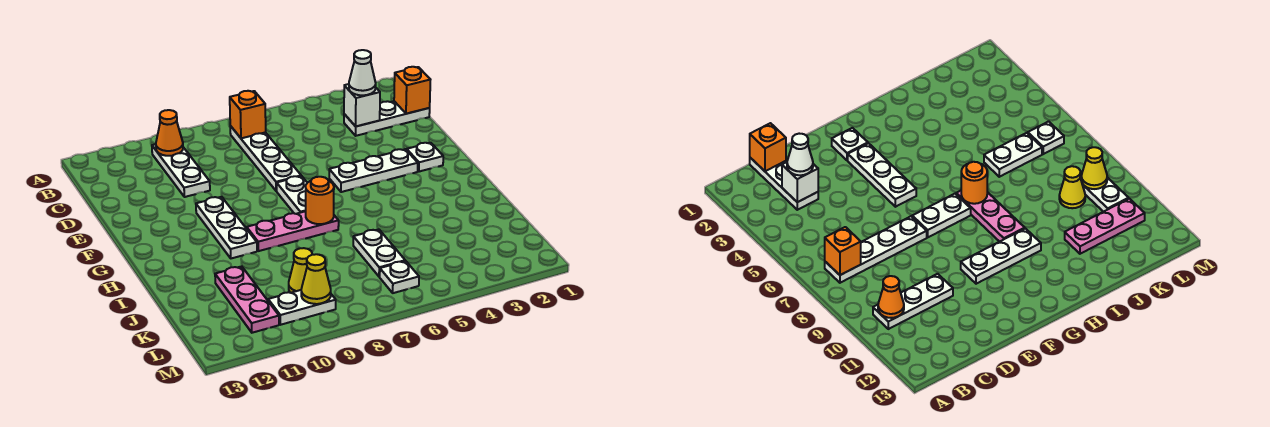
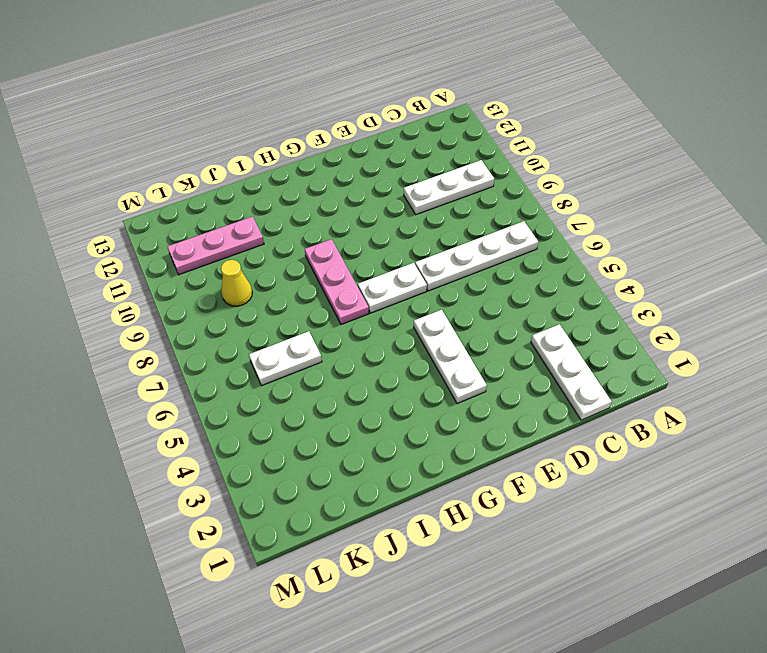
none -> white plate F2 level 1
none -> white plate F10:H10 level 1
none -> white plate L6 level 1

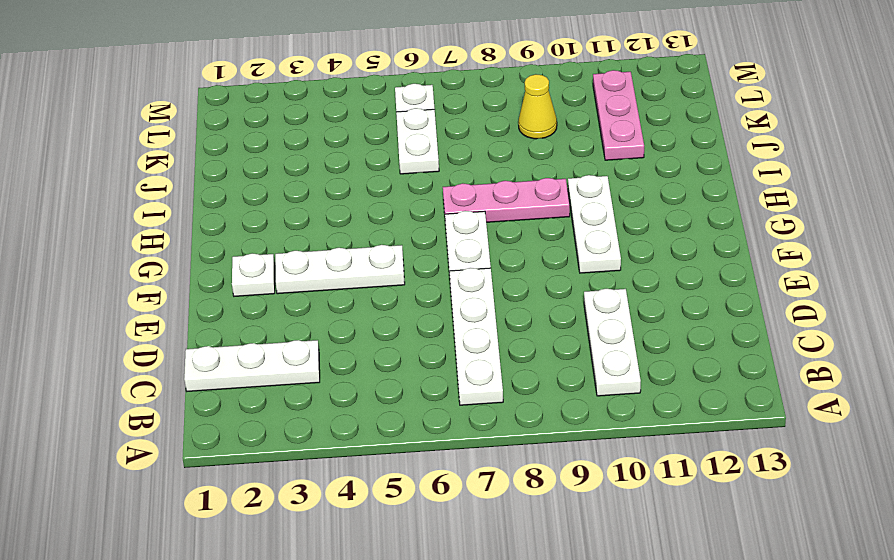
none -> white plate L9:L10 level 1
none -> orange brick B7 level 2
none -> orange cone B10 level 2

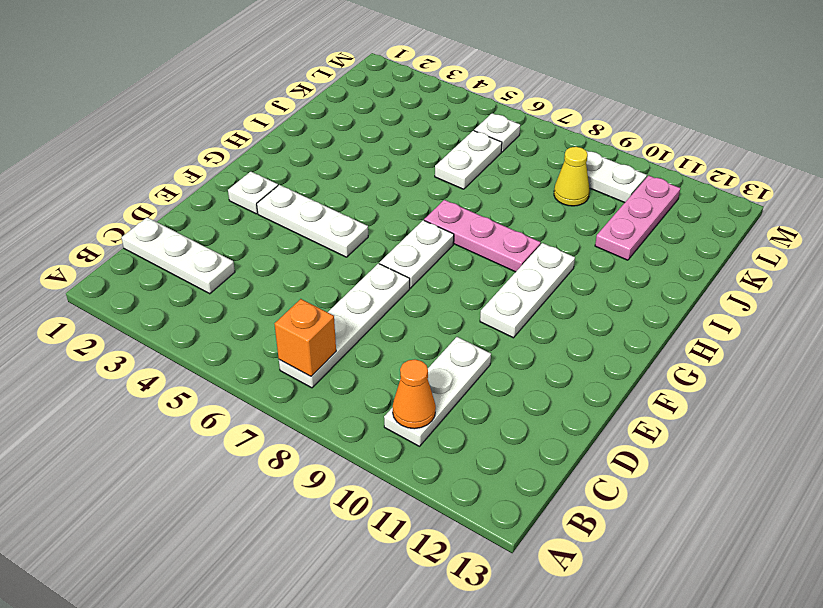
none -> orange brick C1 level 2
none -> white brick C3 level 2
none -> orange round brick H7 level 2

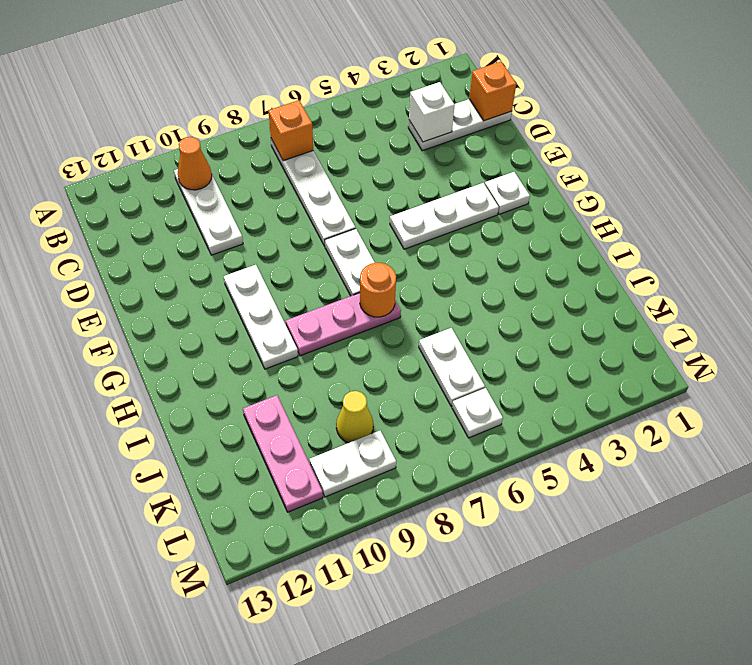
none -> yellow cone L9 level 2
none -> white cone C3 level 3

